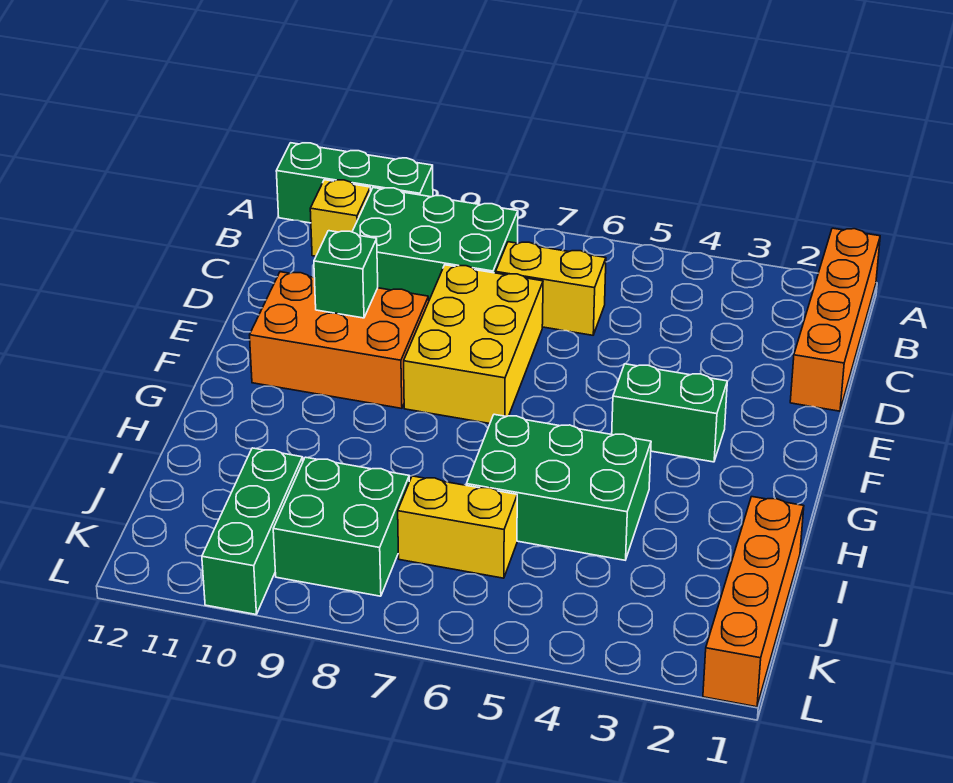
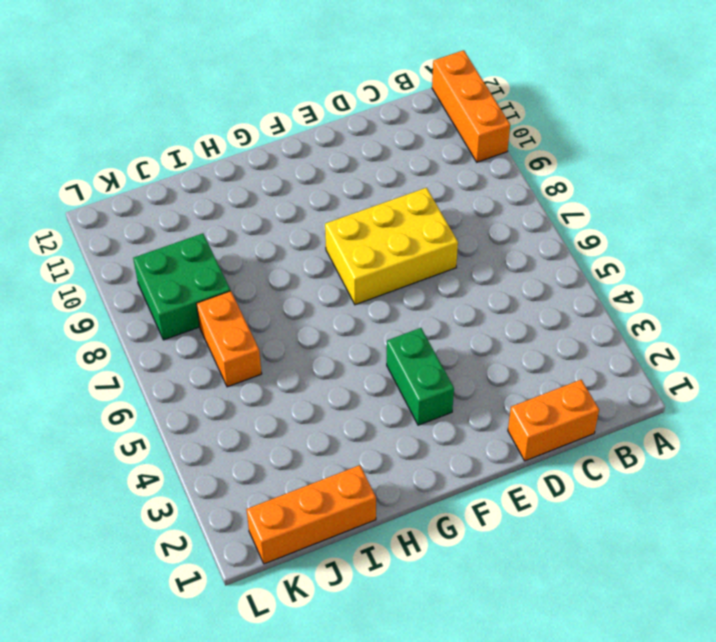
orange brick A10:A12 level 1 -> green brick A10:A12 level 1
orange brick C1:D1 level 1 -> orange brick A1:D1 level 1
orange brick I1:K1 level 1 -> orange brick I1:L1 level 1
orange brick J6:J7 level 1 -> yellow brick J6:J7 level 1
none -> green brick B8:C10 level 1
none -> yellow brick B11 level 1
none -> yellow brick C6:C7 level 1

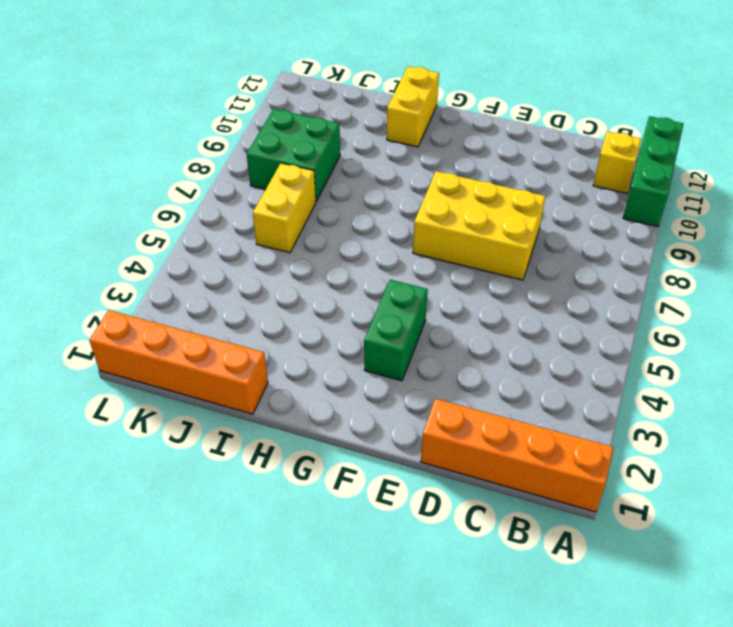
yellow brick H11:H12 level 1 -> yellow brick C6:C7 level 1
none -> green brick B8:C10 level 1
none -> orange brick E9:F11 level 1
none -> green brick H4:I6 level 1

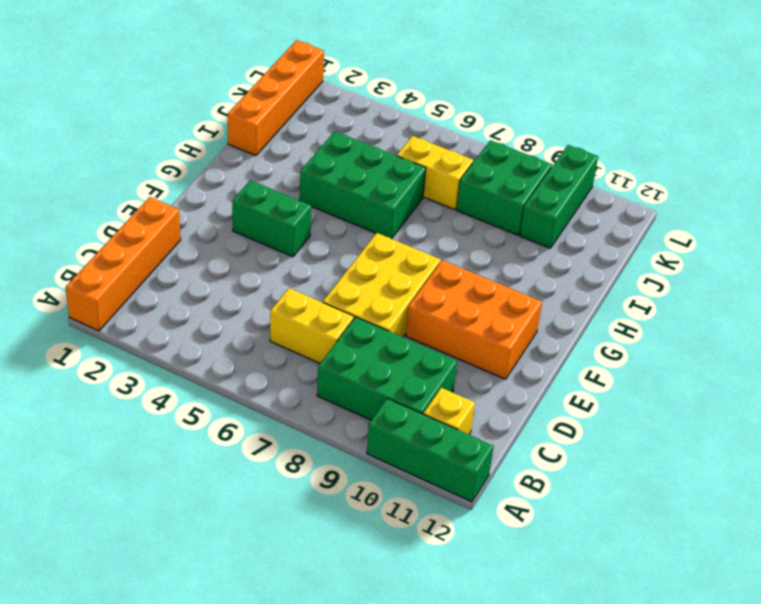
none -> green brick E10 level 2

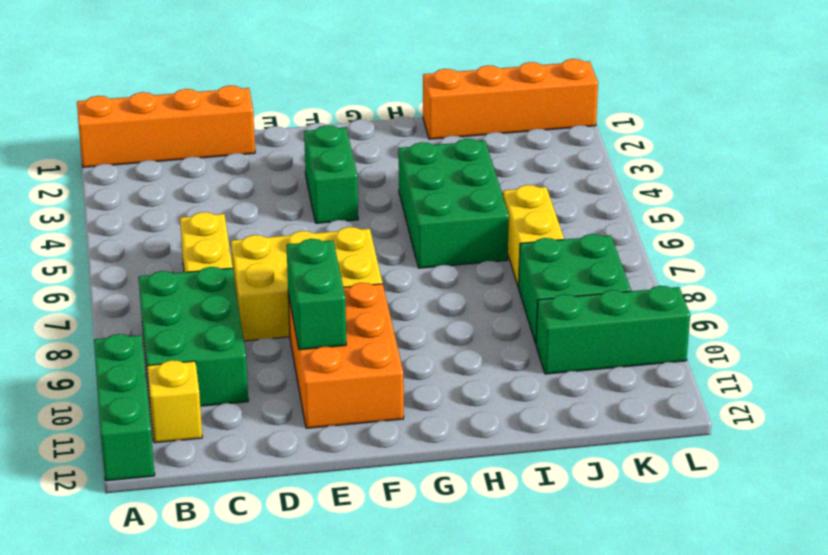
green brick E9:E10 level 2 -> green brick E10 level 2

